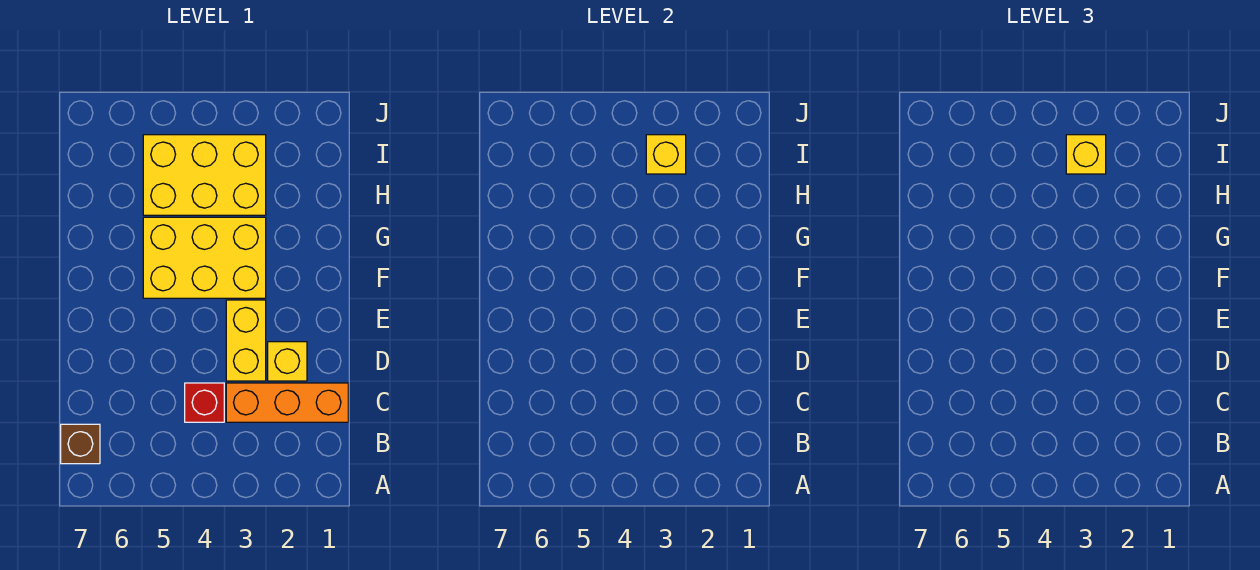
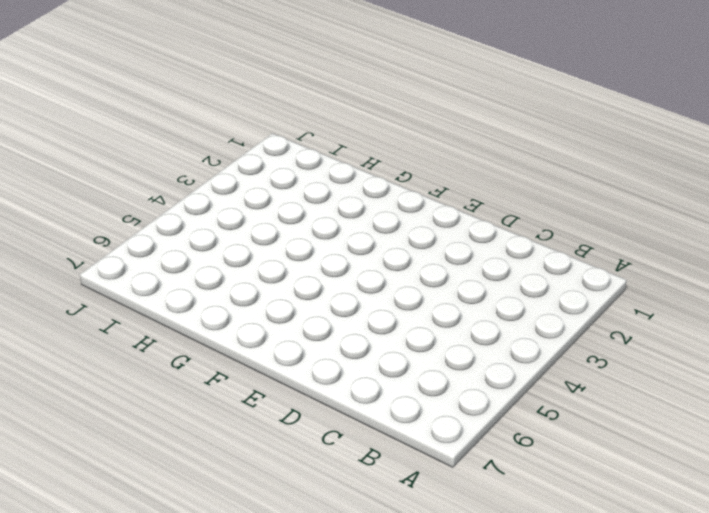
none -> brown brick B7 level 1
none -> orange brick C1:C3 level 1

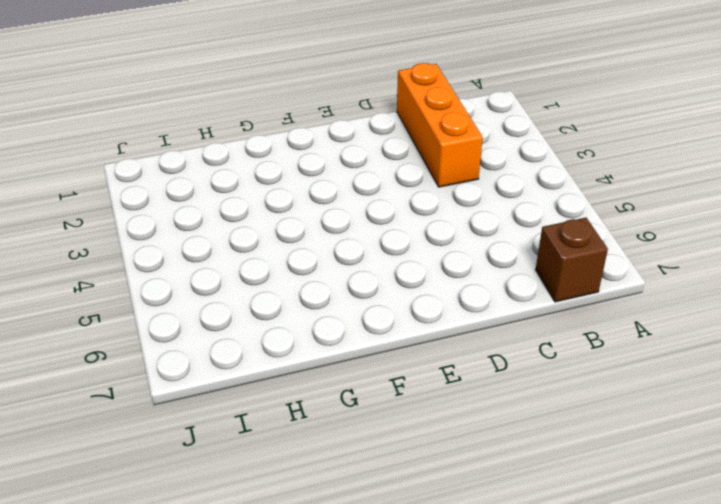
none -> red brick C4 level 1
none -> yellow brick D2 level 1

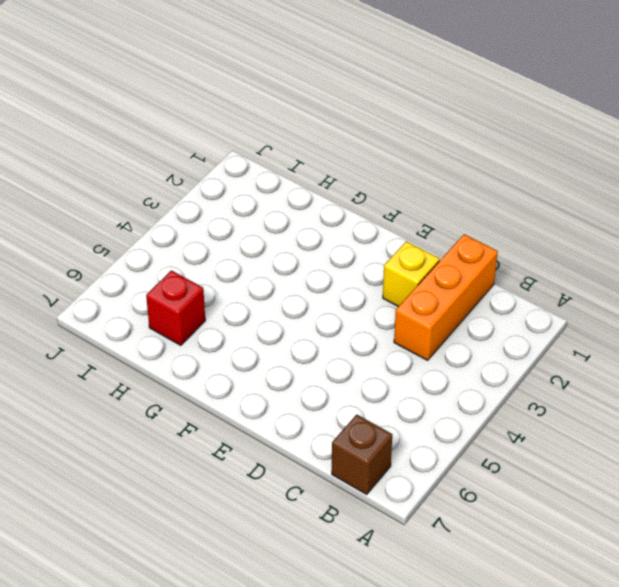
red brick H6 level 1 -> red brick C4 level 1
none -> yellow brick D3:E3 level 1
none -> yellow brick F3:G5 level 1

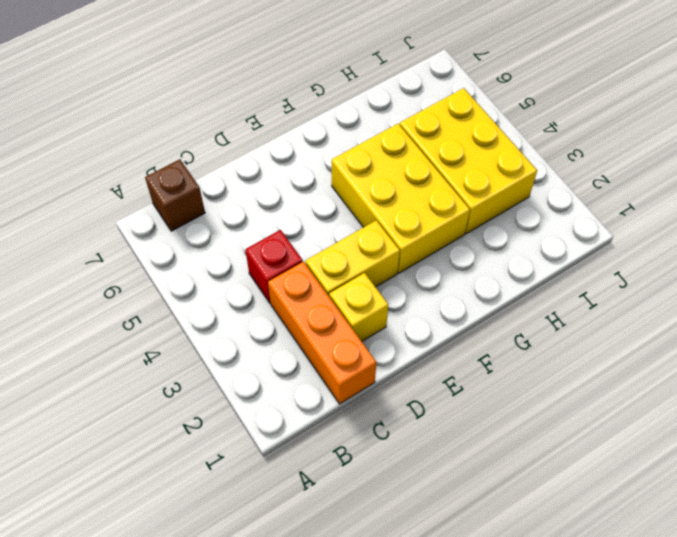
none -> yellow brick I3 level 2
none -> yellow brick I3 level 3

